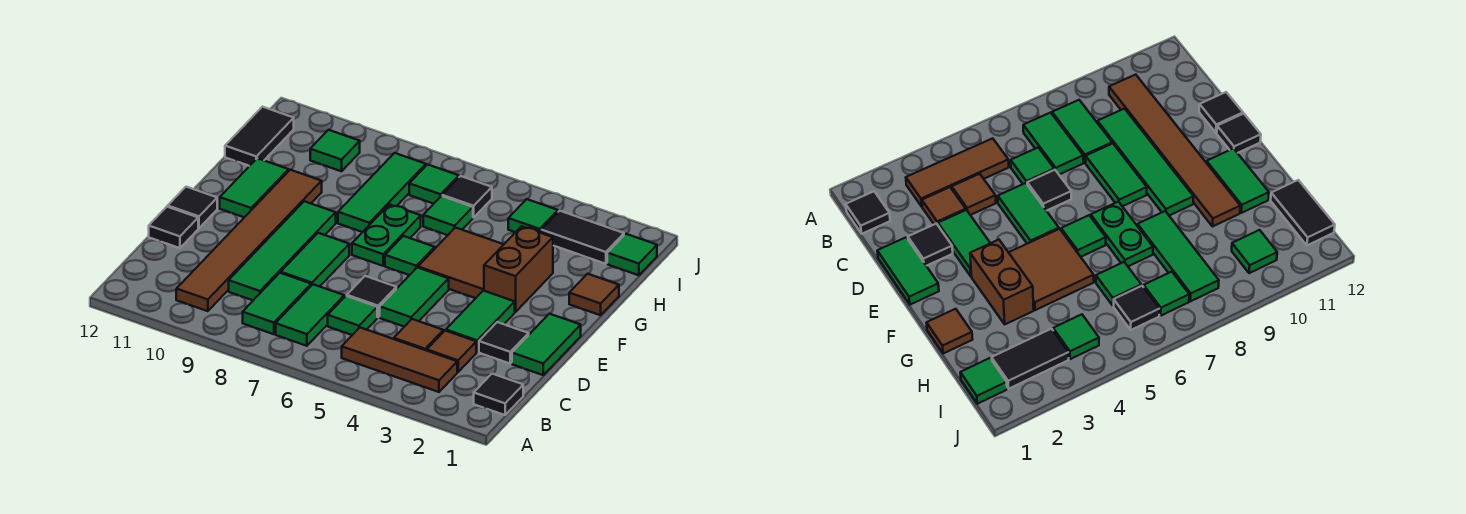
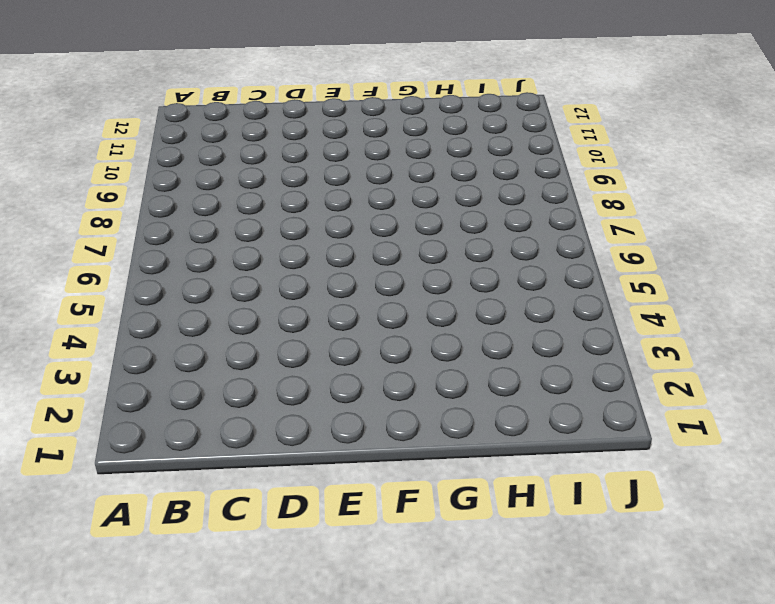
none -> black tile B1 level 1
none -> brown tile B3:B5 level 1
none -> green tile B7:C7 level 1
none -> green tile B8:C8 level 1

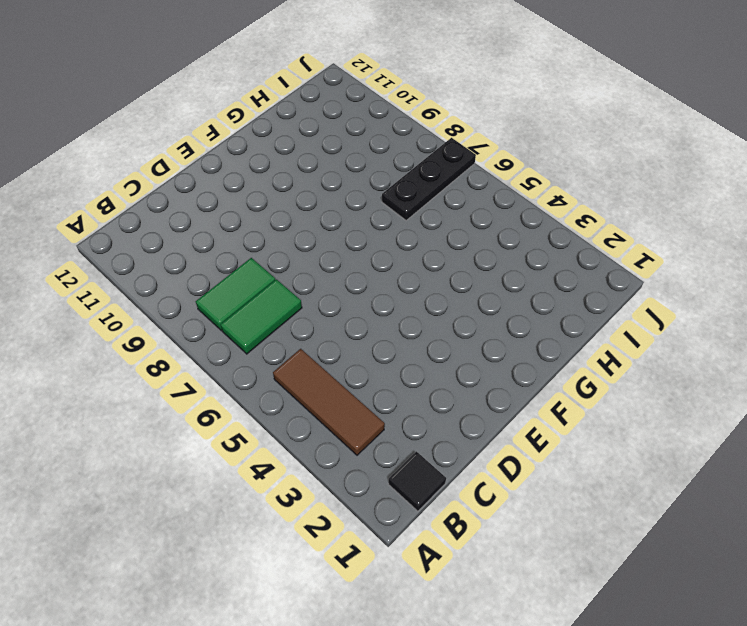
black plate H7:J7 level 1 -> green tile I7 level 1
none -> brown tile B10:G10 level 1
none -> brown tile C3 level 1
none -> brown tile C4 level 1
none -> green tile C6 level 1

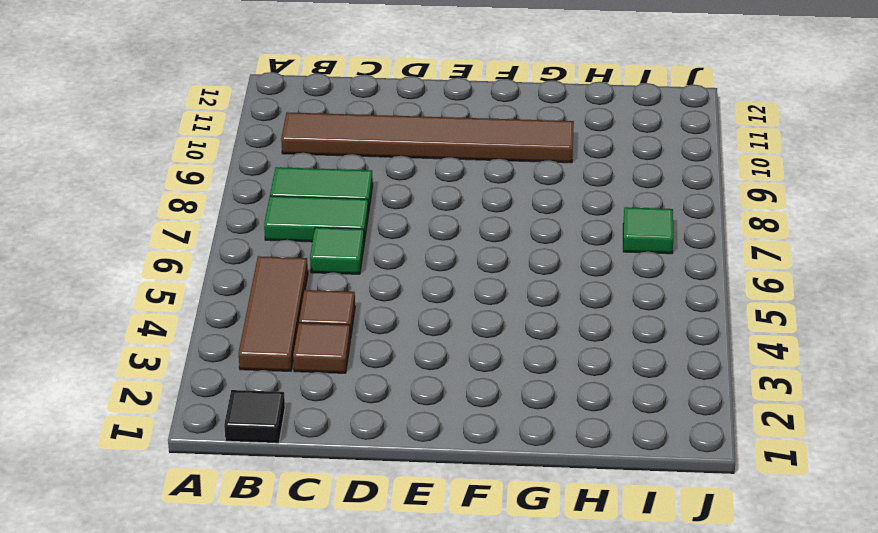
none -> green tile C9:F9 level 1
none -> green tile D1:E1 level 1
none -> black tile D2 level 1
none -> green tile D3:E3 level 1

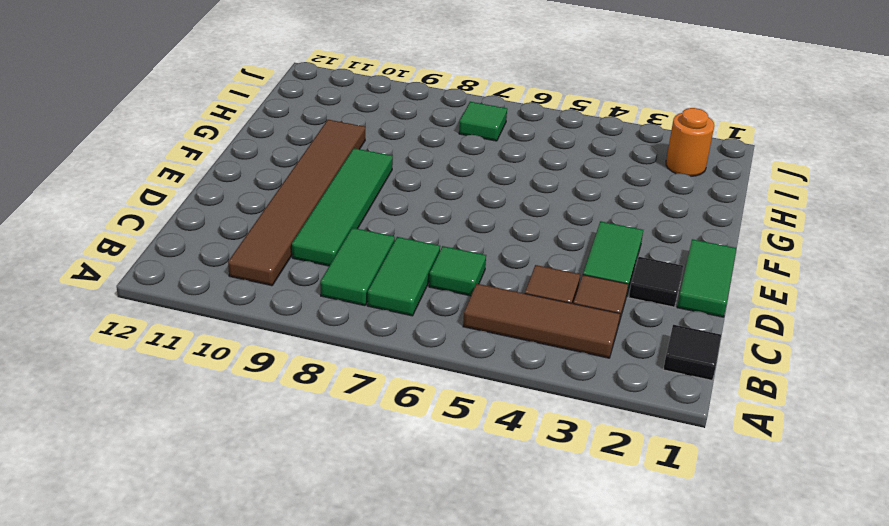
orange round brick I2 level 1 -> black tile I2:I3 level 1
none -> green tile D5:E5 level 1
none -> black tile D6 level 1
none -> green tile D8:E8 level 1
none -> black tile D12 level 1

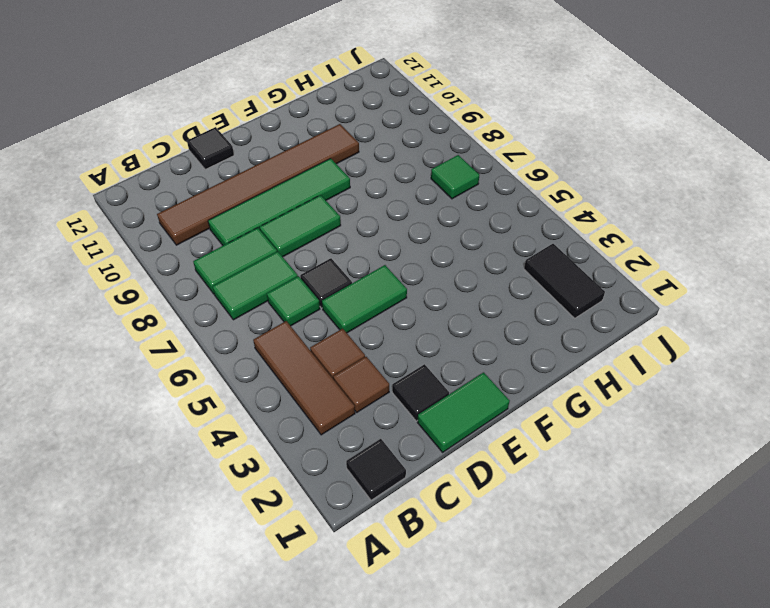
none -> green tile D3:E3 level 1
none -> black tile E12 level 1
none -> brown brick F3:G3 level 1
none -> brown tile F4:G5 level 1

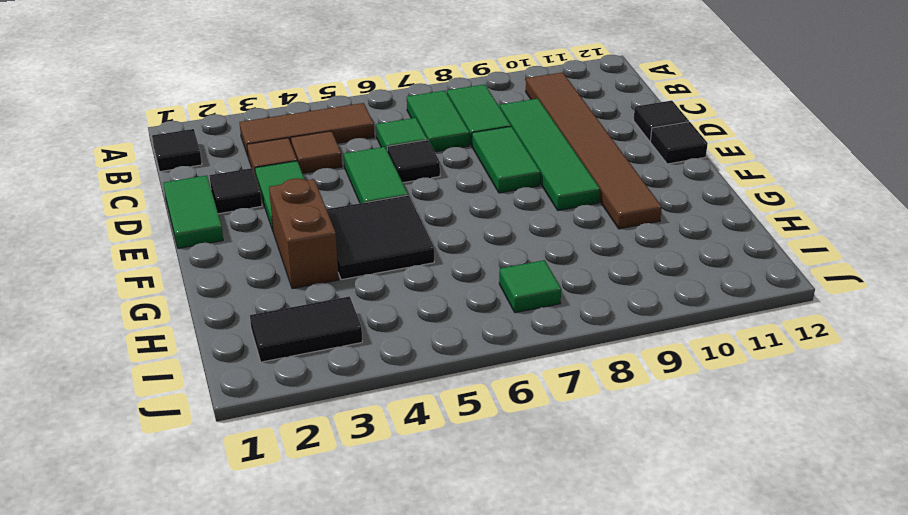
black tile F4:G5 level 1 -> brown tile F4:G5 level 1
none -> green tile F6 level 1
none -> green plate F7:G7 level 1
none -> green tile F11:G11 level 1
none -> brown tile G1 level 1

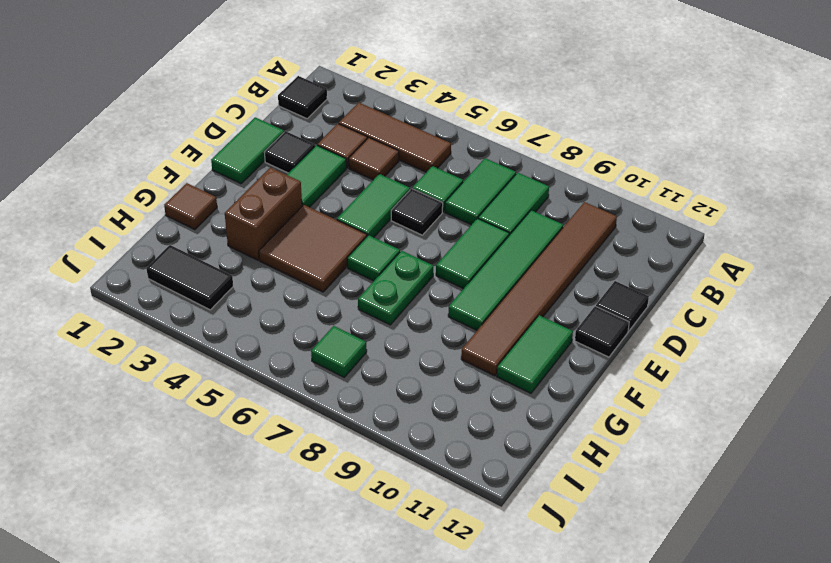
none -> green tile G8:I8 level 1
none -> green tile H6 level 1
none -> black tile H12:I12 level 1
none -> green tile I1 level 1

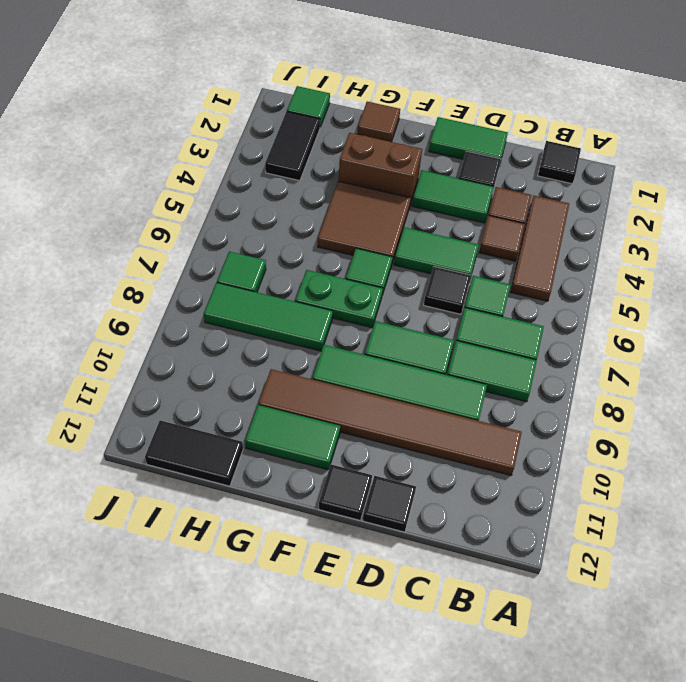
none -> green tile H6 level 1
none -> green tile I4 level 1
none -> black tile I6 level 1
none -> green tile I10 level 1

